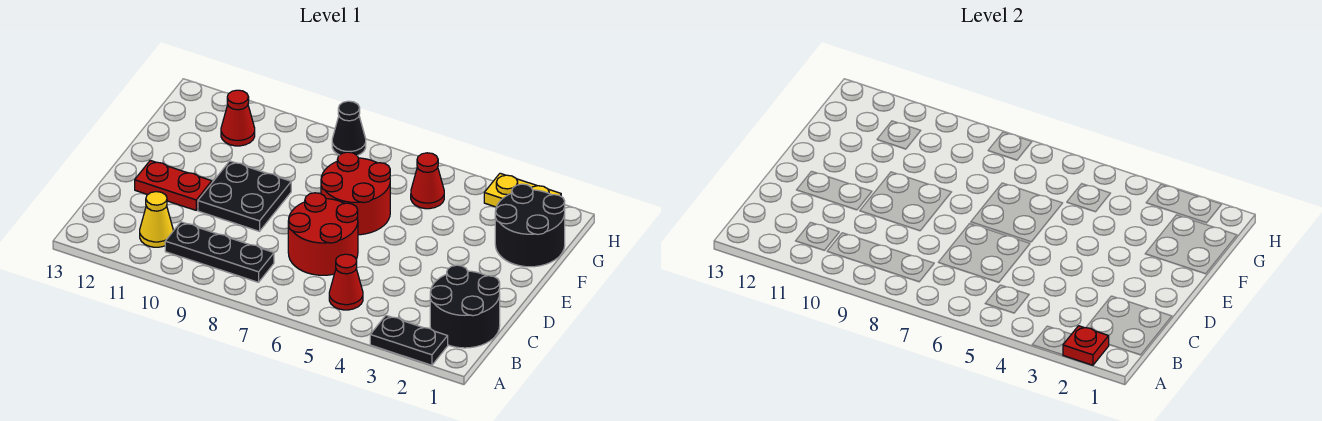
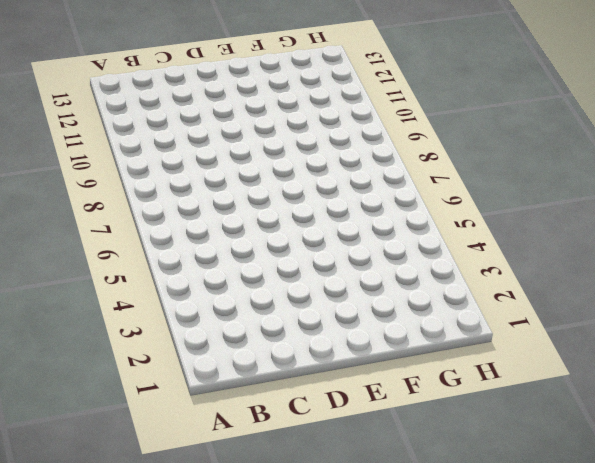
none -> black plate A2:A3 level 1
none -> black round brick B1:C2 level 1
none -> red cone B5 level 1

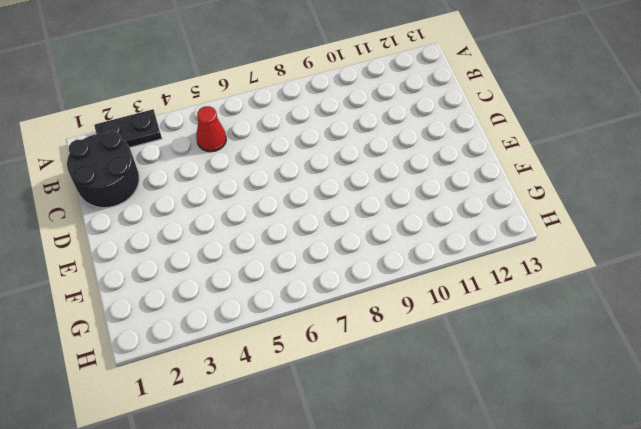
none -> black plate B8:B10 level 1
none -> yellow cone B11 level 1
none -> red round brick C6:D7 level 1

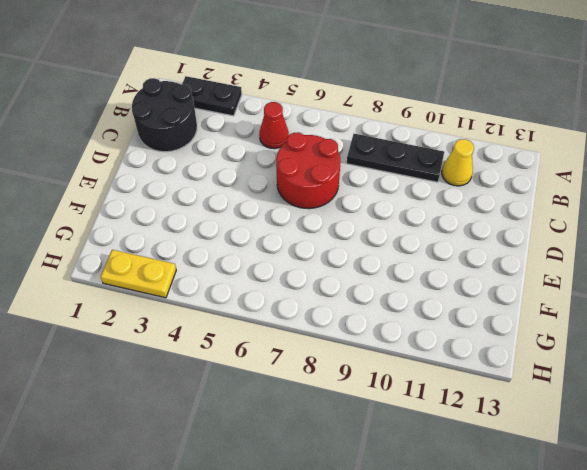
none -> black plate D9:E10 level 1
none -> red plate D11:D12 level 1
none -> red round brick E6:F7 level 1

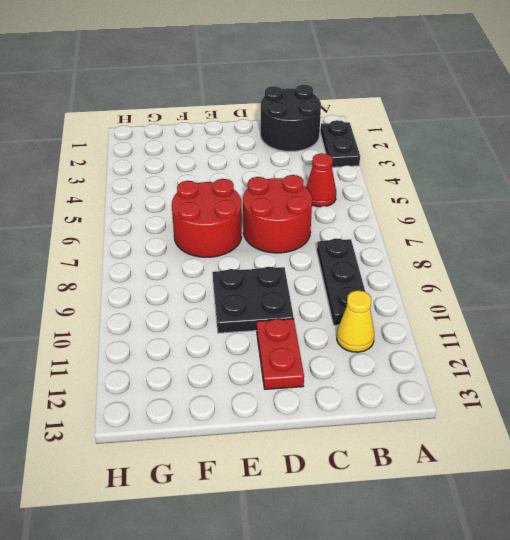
none -> black round brick F1:G2 level 1
none -> red cone G5 level 1
none -> red cone G11 level 1

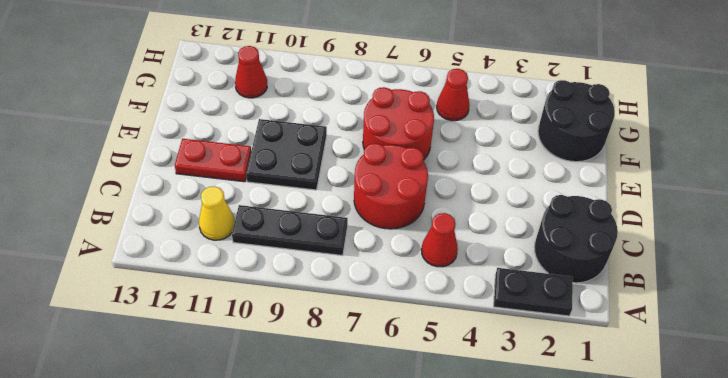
none -> yellow plate H2:H3 level 1
none -> black cone H8 level 1
none -> red plate A2 level 2

